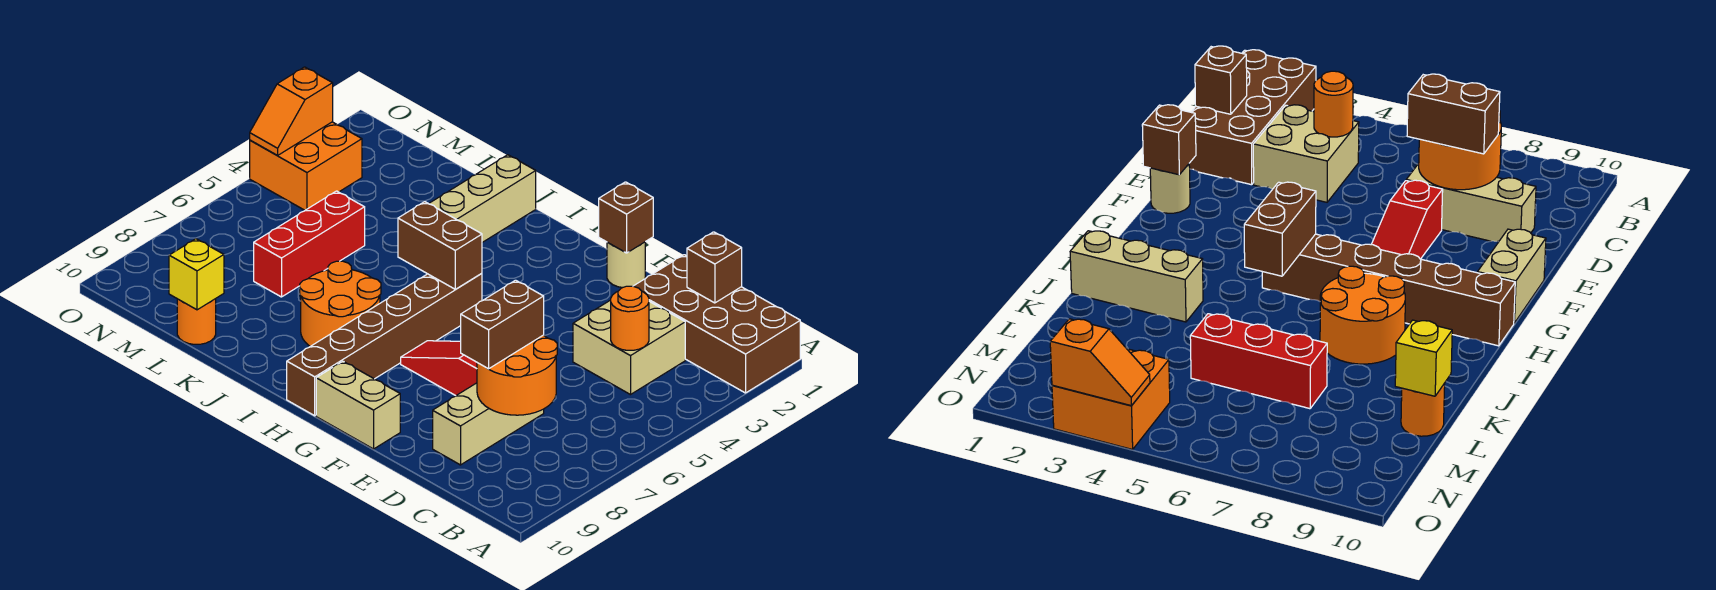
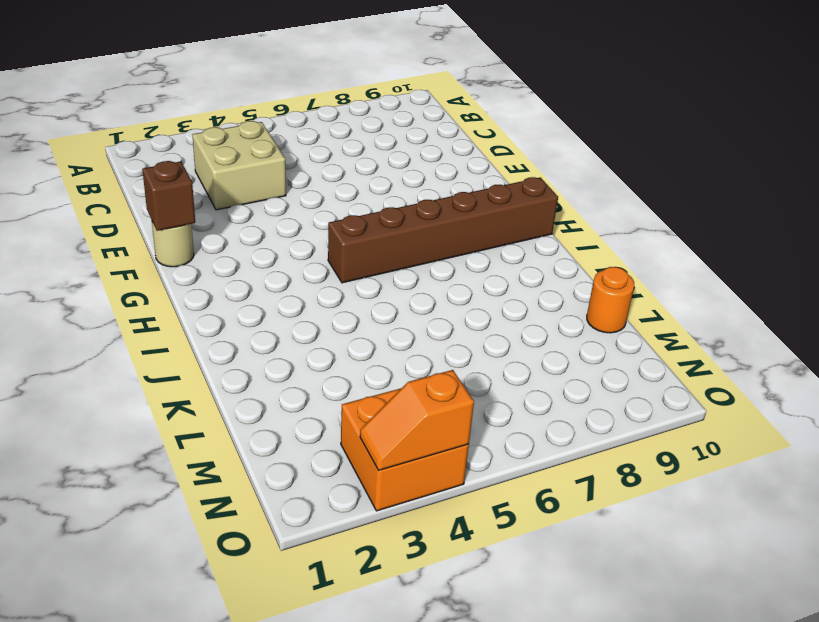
orange slope O3:O4 level 2 top 4 -> orange slope O3:O4 level 2 top 3
none -> brown brick A1:D2 level 1
none -> tan brick D7:D9 level 1
none -> red slope E7:G7 level 1 top E

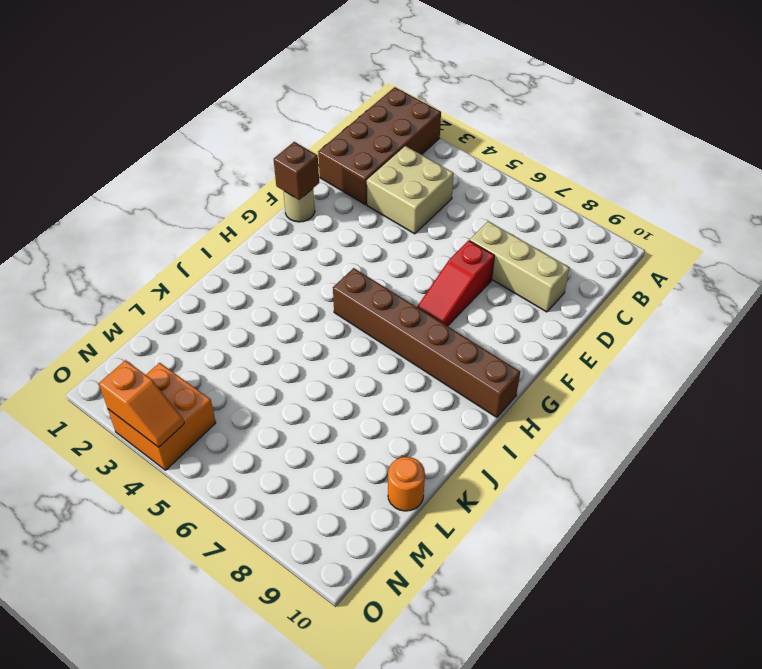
none -> tan brick F10:G10 level 1
none -> orange round brick I7:J8 level 1
none -> tan brick J1:J3 level 1

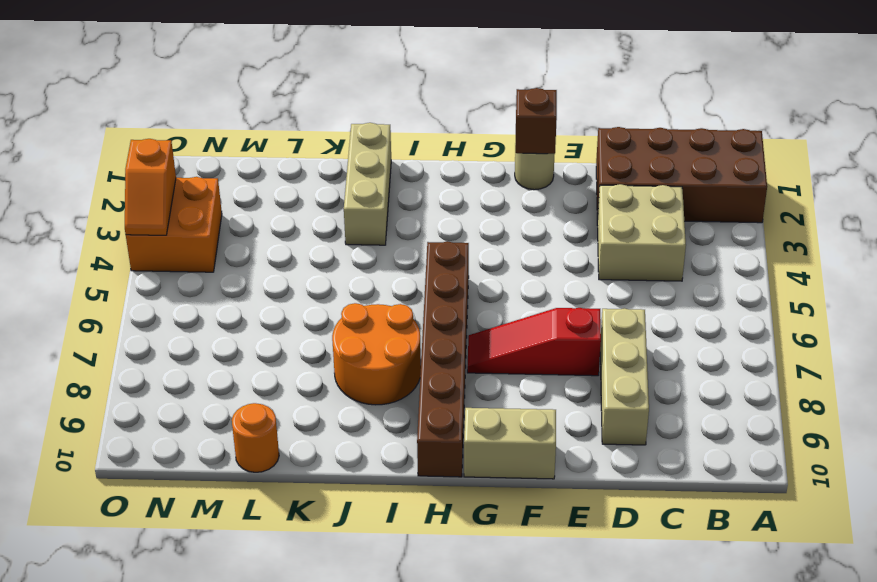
none -> red brick L5:L7 level 1
none -> brown brick C1 level 2
none -> orange round brick C4 level 2

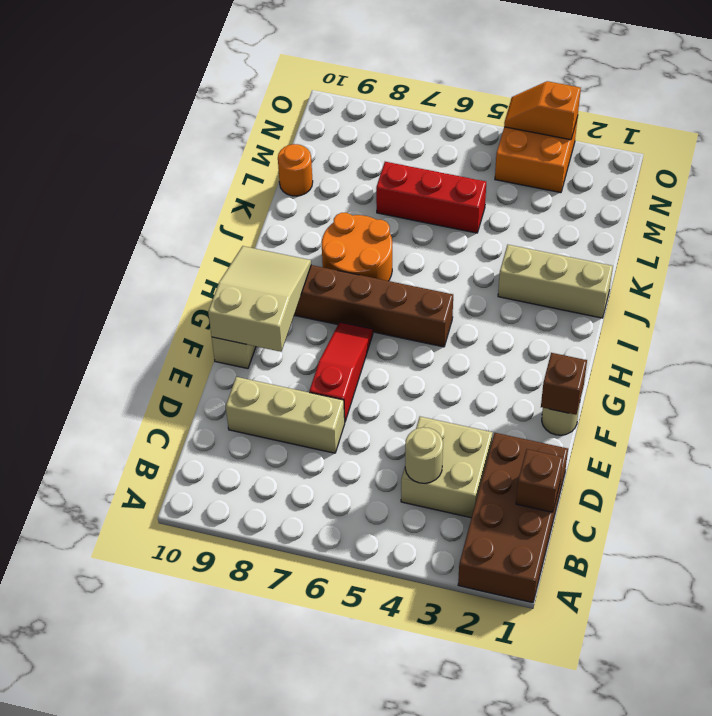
tan round brick C4 level 2 -> orange round brick C4 level 2
tan slope F9:H10 level 2 top F -> none
none -> orange round brick C7:D8 level 2
none -> brown brick H5:I5 level 2
none -> yellow brick L10 level 2

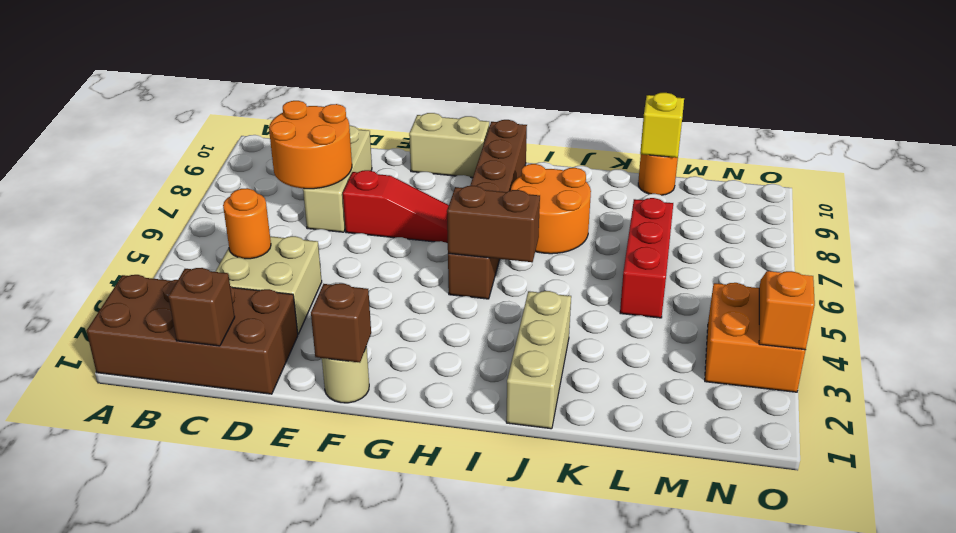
none -> brown brick D7:D8 level 3

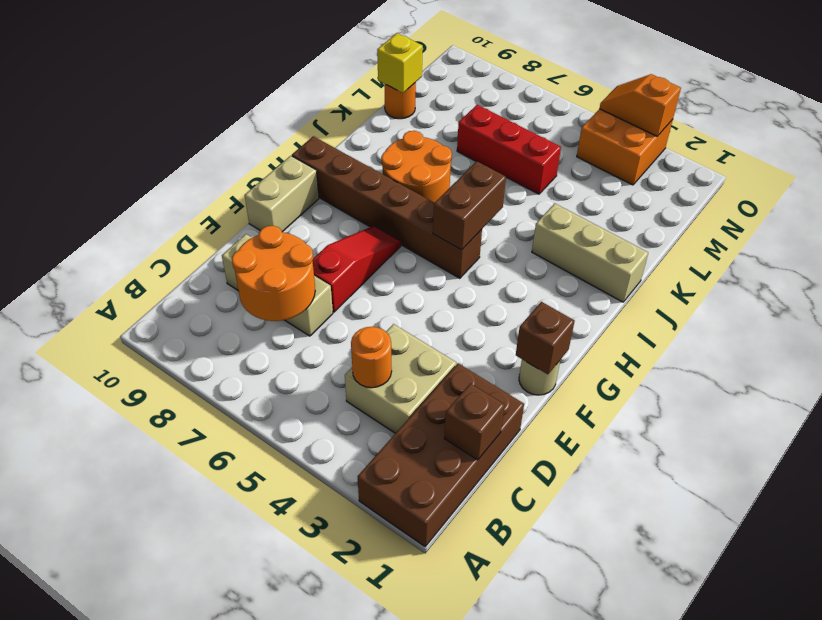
none -> brown brick D7:D8 level 3

